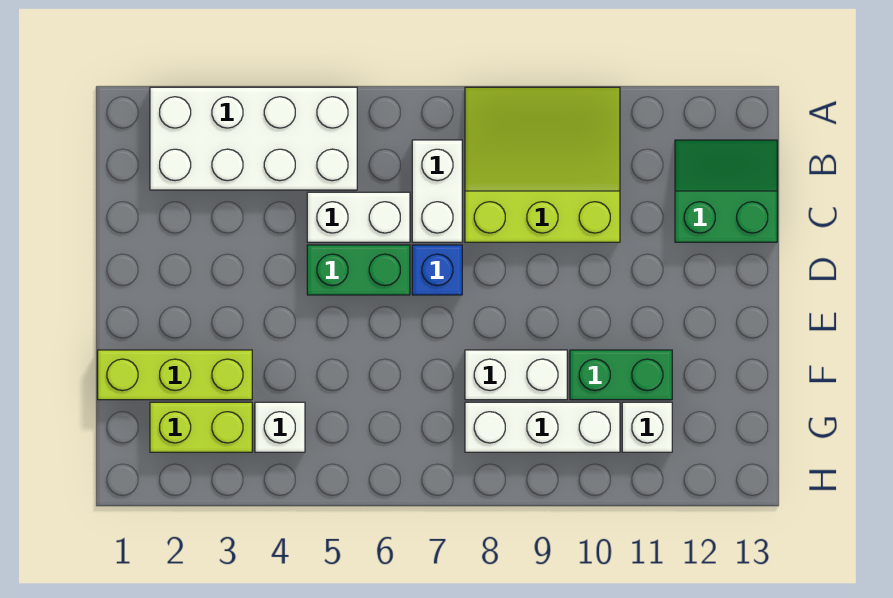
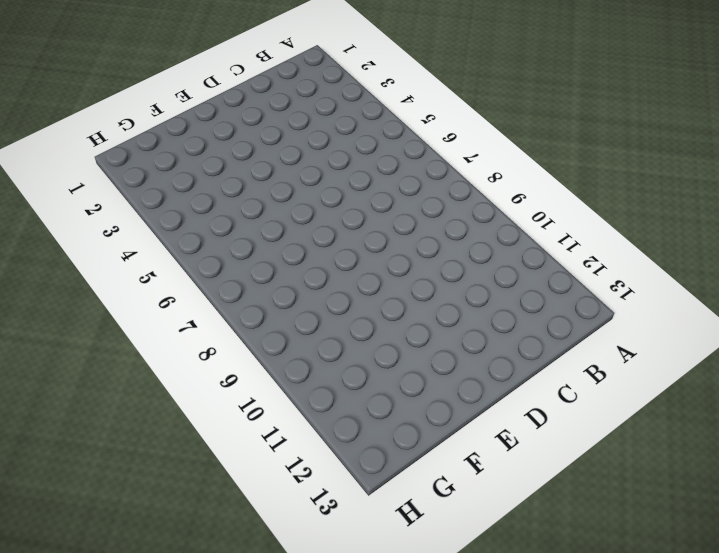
none -> white brick A2:B5 level 1
none -> lime slope A8:C10 level 1 top C
none -> white brick B7:C7 level 1

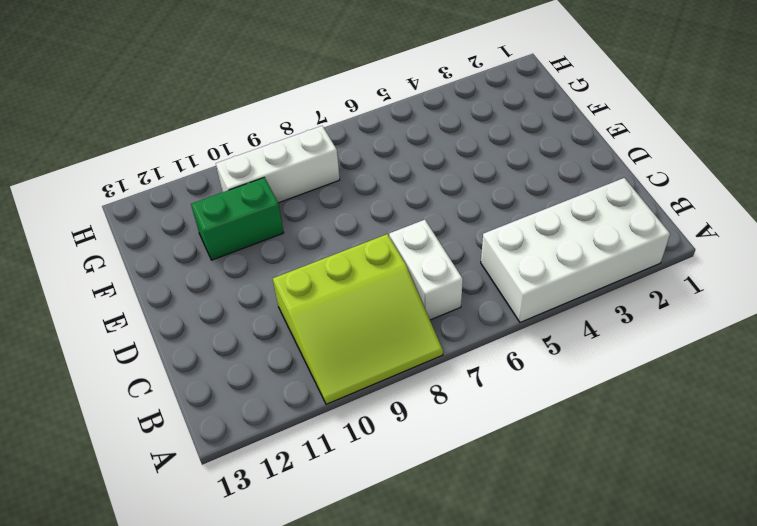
none -> green slope B12:C13 level 1 top C
none -> white brick C5:C6 level 1
none -> green brick D5:D6 level 1

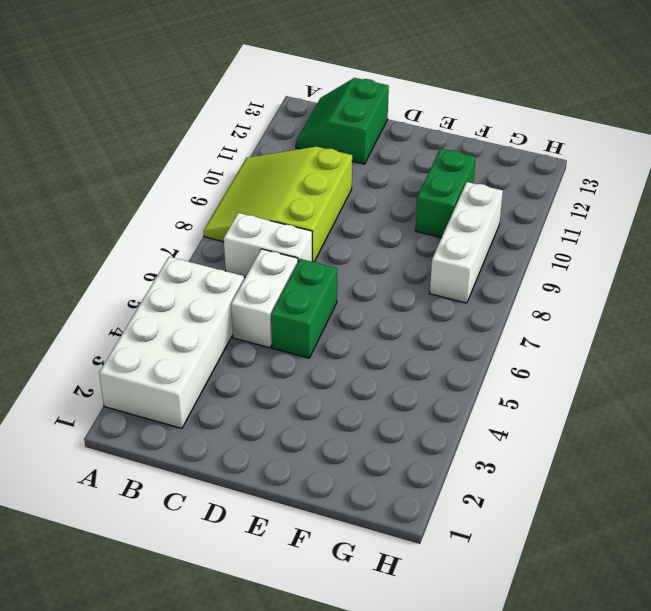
none -> blue brick D7 level 1
none -> lime brick F1:F3 level 1
none -> white brick F8:F9 level 1

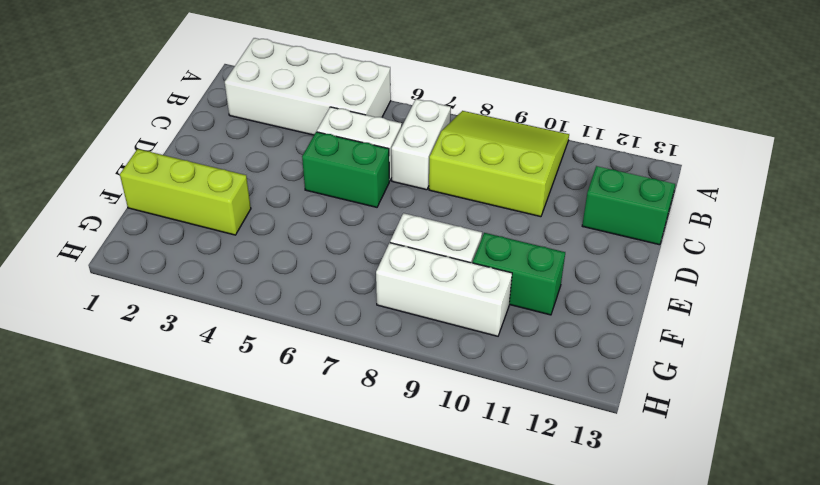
none -> blue brick D7 level 1
none -> lime brick G2:G3 level 1
none -> white brick G4 level 1

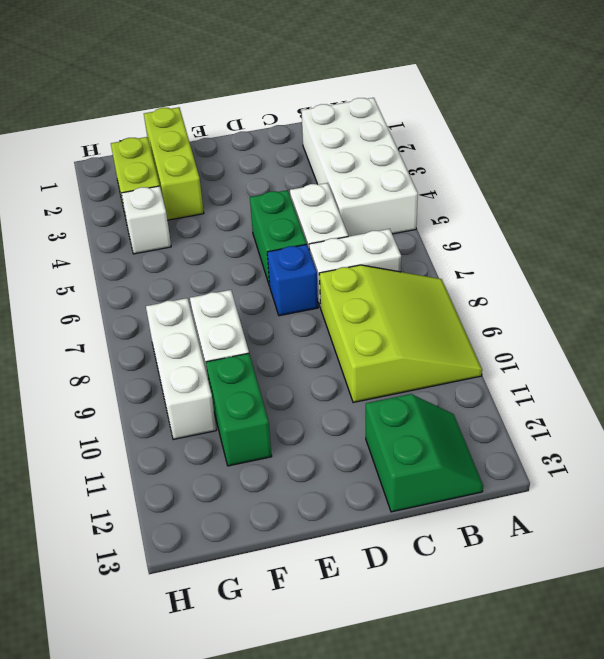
none -> white brick G11 level 1

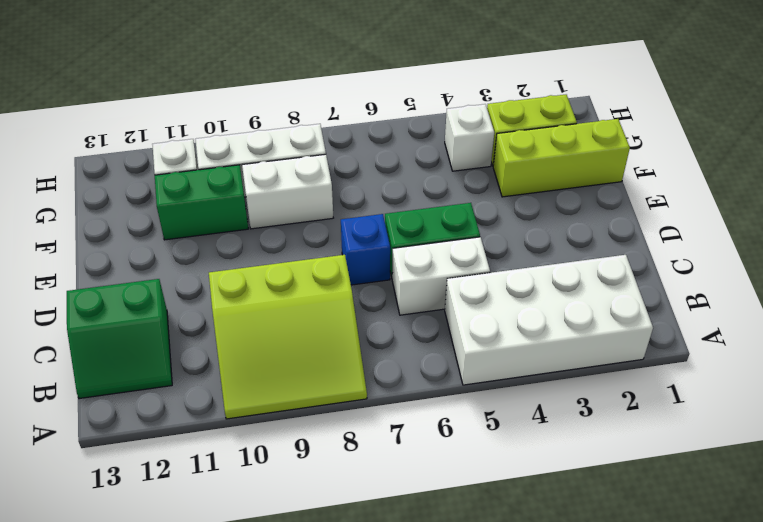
none -> white brick B7:C7 level 1

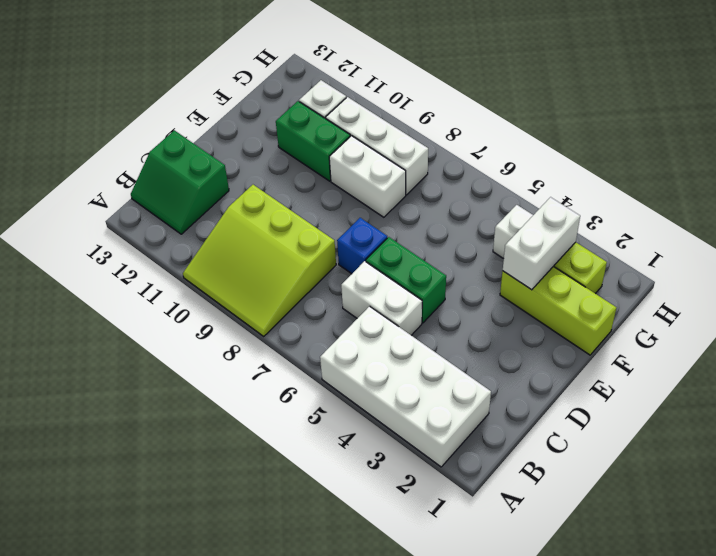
white brick F3:G3 level 2 -> white brick B7:C7 level 1

